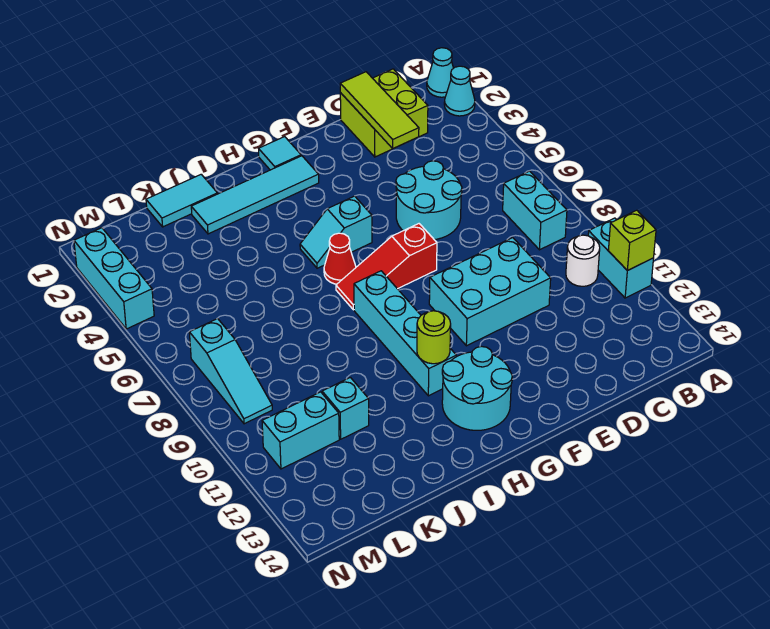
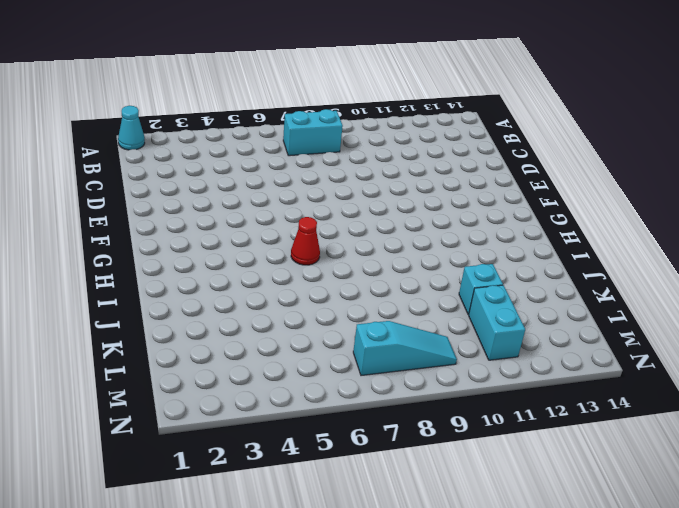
none -> cyan cone A2 level 1
none -> cyan brick A10:A11 level 1
none -> white round brick B10 level 1

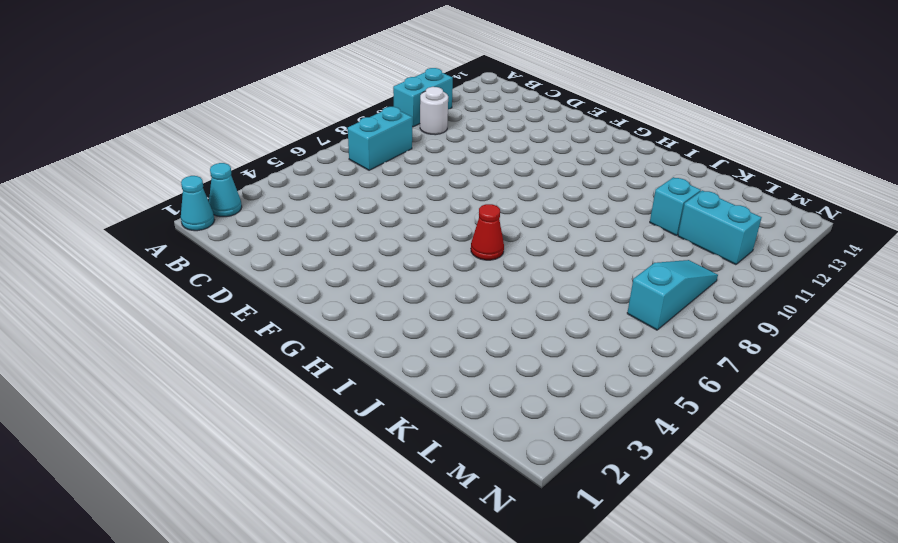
none -> lime brick C1:D2 level 1
none -> cyan round brick D5:E6 level 1
none -> cyan brick D9:F10 level 1

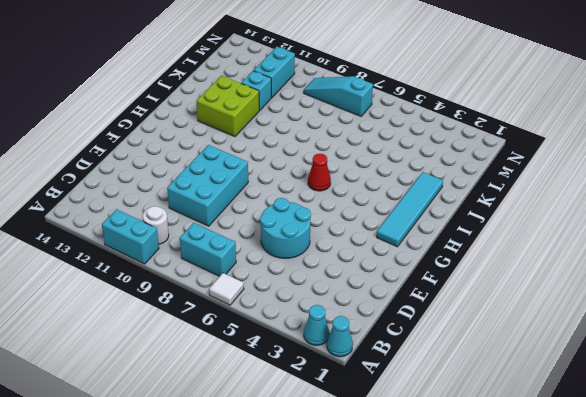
white tile A6 level 1 -> none
lime brick I11:J12 level 1 -> lime brick C1:D2 level 1
none -> red slope F7:H7 level 1 top F
none -> cyan tile G1 level 1
none -> cyan slope G5:H5 level 1 top G

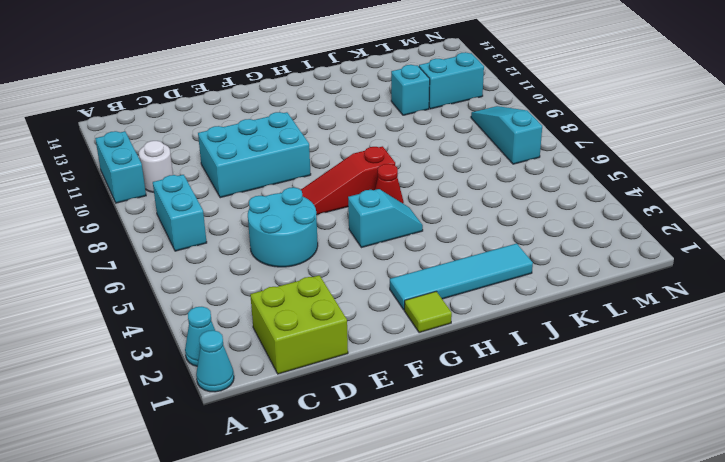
red slope F7:H7 level 1 top H -> red slope F7:H7 level 1 top F
lime tile G1 level 1 -> cyan tile G1 level 1
none -> cyan round brick G12:H13 level 1
none -> cyan brick H8:H11 level 1
none -> cyan tile J1:K1 level 1

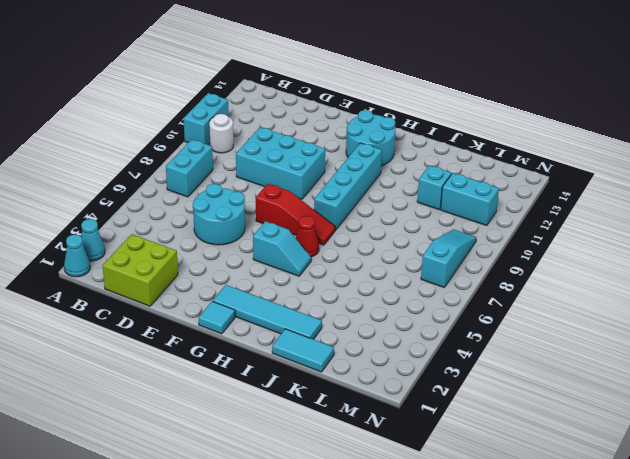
none -> cyan brick N2:N4 level 1
none -> lime brick A11 level 2
none -> lime tile D1:D3 level 2

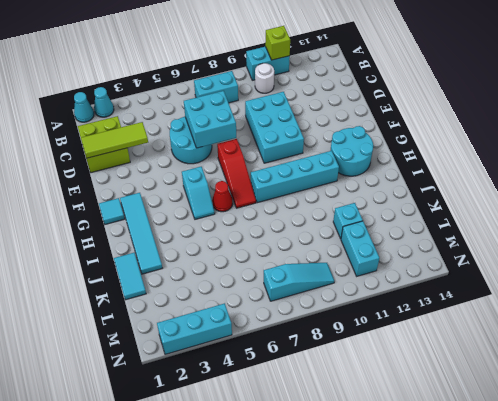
cyan brick D6:E7 level 2 -> none
none -> lime round brick H11 level 2

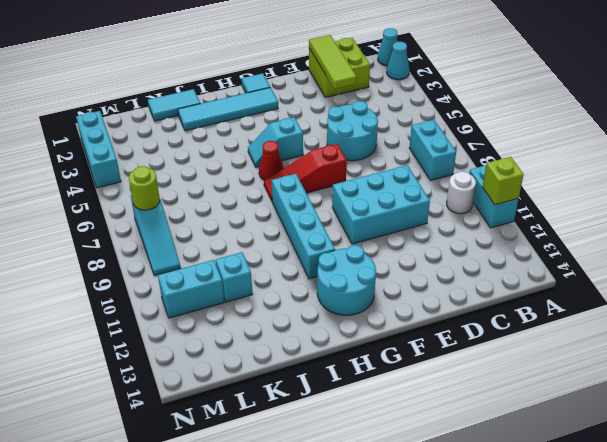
lime round brick M7 level 2 -> lime round brick H11 level 2

